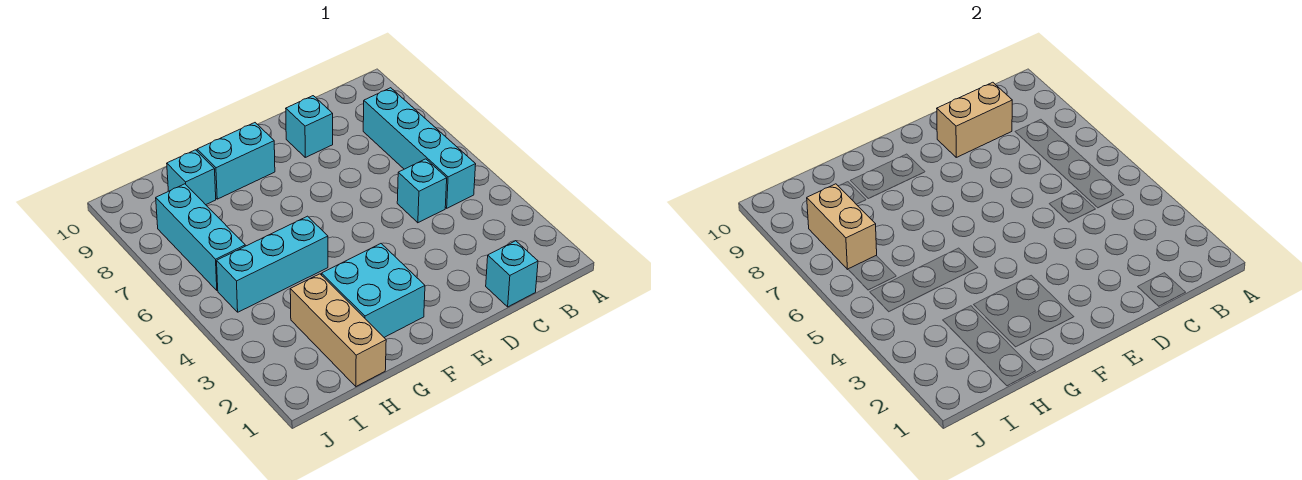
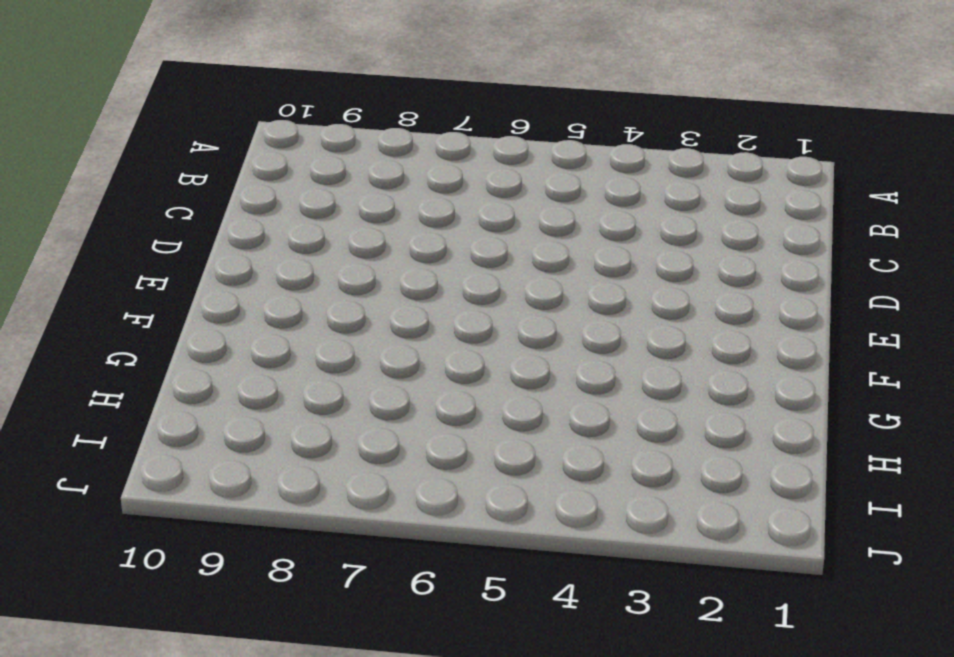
none -> cyan brick B5:B8 level 1
none -> cyan brick C1 level 1
none -> cyan brick C5 level 1

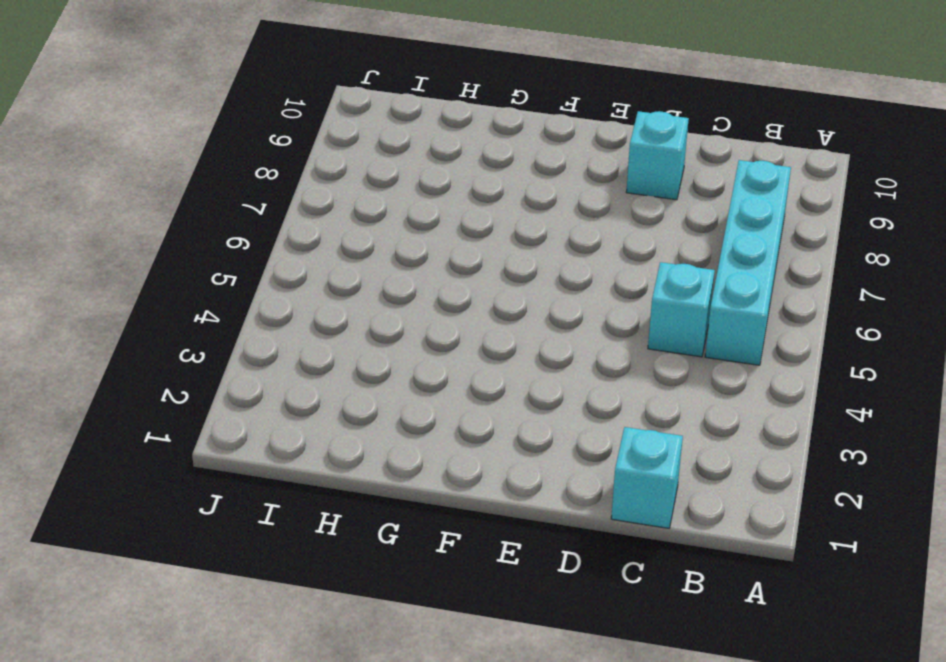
none -> cyan brick F2:G3 level 1
none -> cyan brick F9:G9 level 1
none -> cyan brick G5:I5 level 1

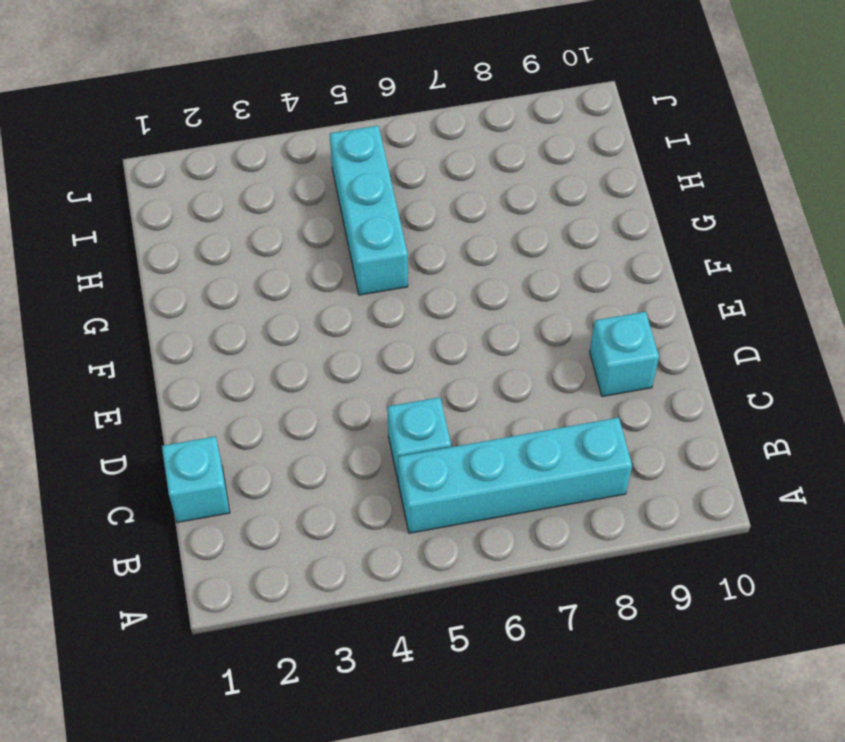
none -> cyan brick F2:G3 level 1
none -> cyan brick F9:G9 level 1
none -> tan brick H1:H3 level 1

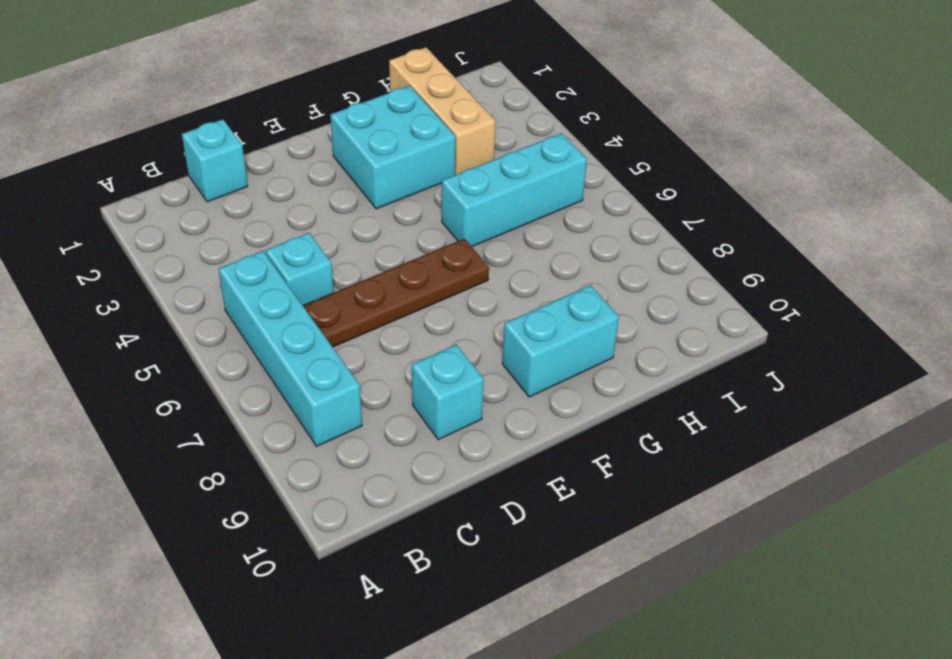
brown plate C6:F6 level 1 -> none
none -> cyan brick H9 level 1
none -> cyan brick I6:I8 level 1
none -> tan brick C9:D9 level 2

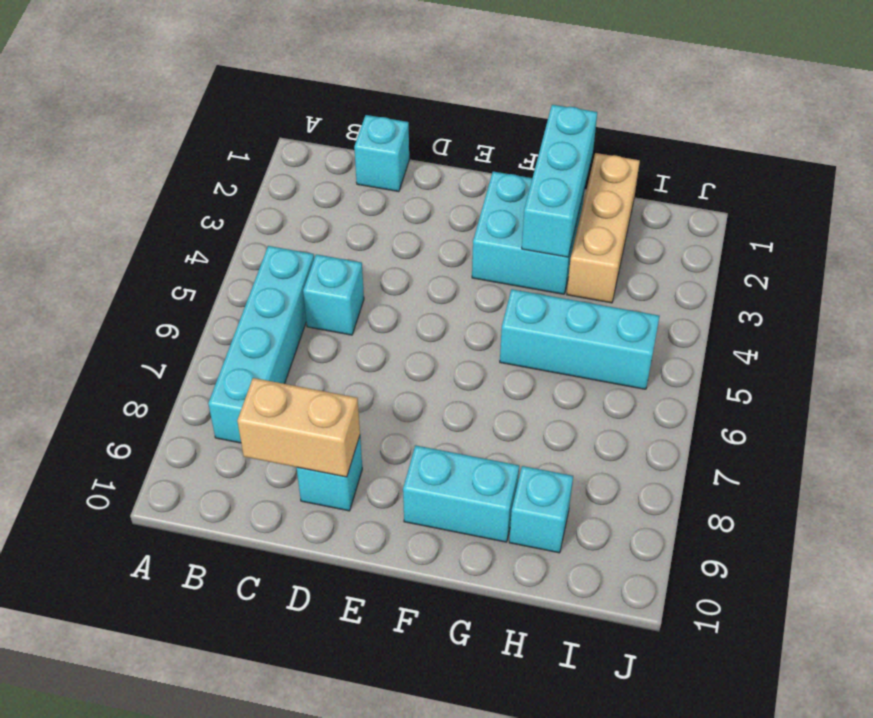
cyan brick G1:G3 level 2 -> cyan brick I6:I8 level 1
none -> tan brick I7:I8 level 2

